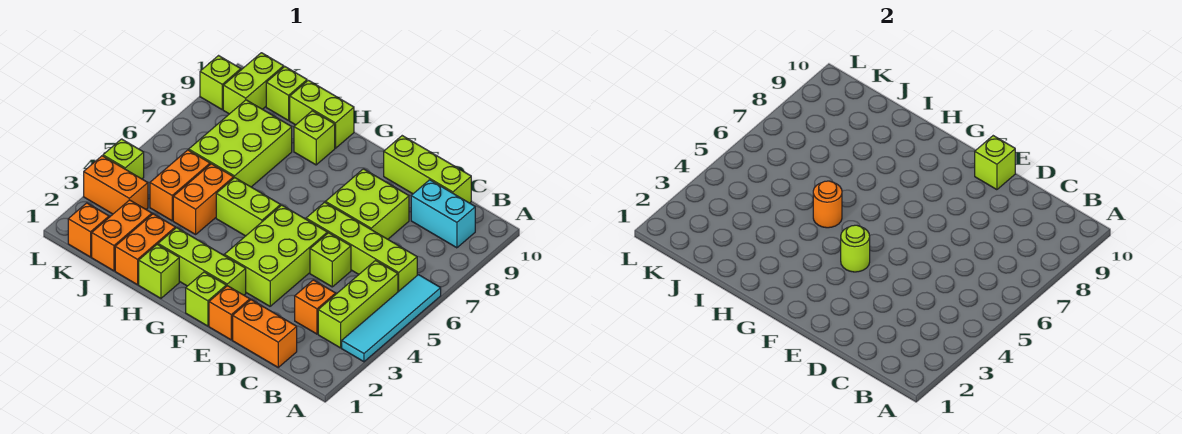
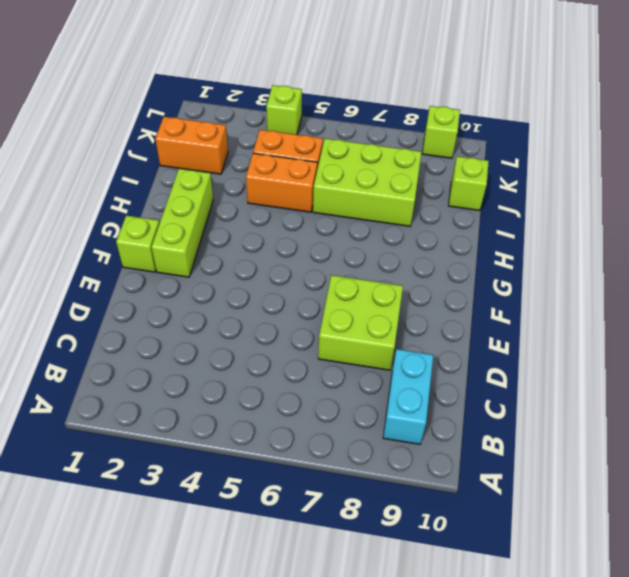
none -> cyan tile A3:A6 level 1
none -> lime brick B3:B5 level 1
none -> lime brick B6:E6 level 1
none -> orange brick C1:D1 level 1

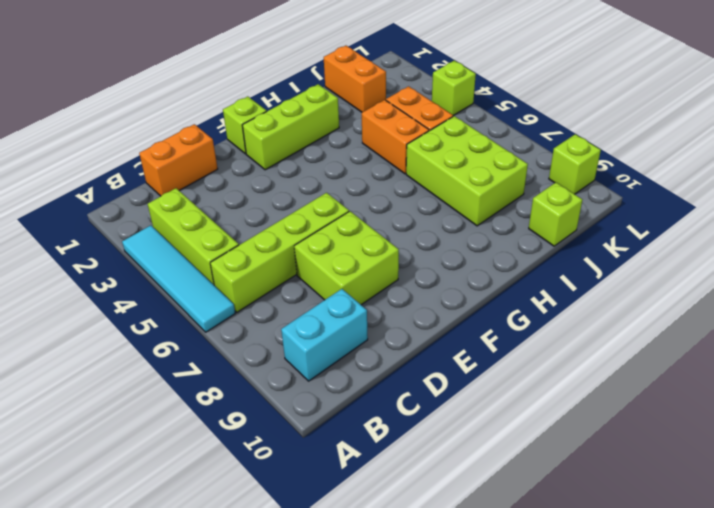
none -> orange brick C3 level 1
none -> lime brick C10:E10 level 1
none -> lime brick D5 level 1
none -> orange brick E1 level 1

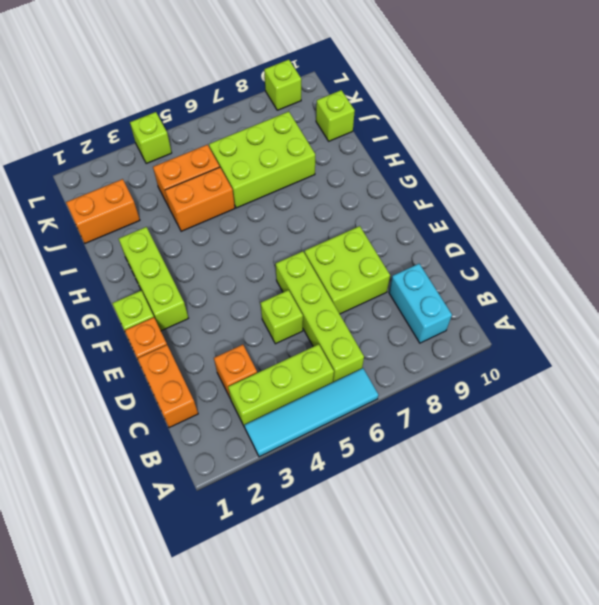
none -> lime brick C10:E10 level 1
none -> lime brick E3:F5 level 1
none -> lime brick G5:H5 level 1
none -> lime brick H1 level 1

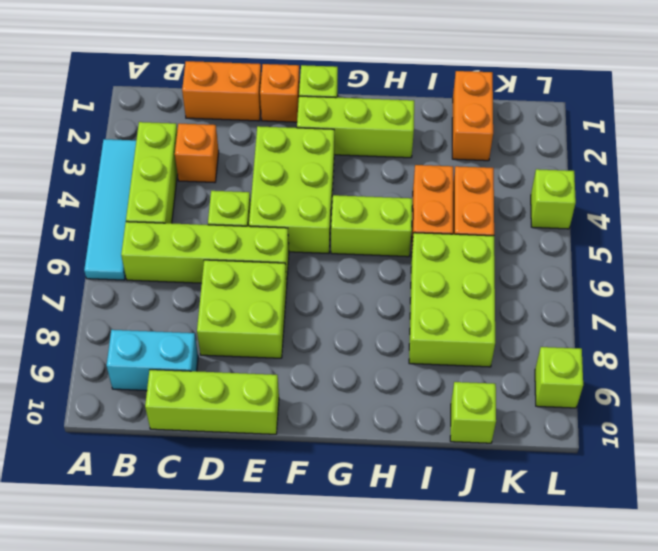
none -> lime brick H1 level 1
none -> lime brick H9 level 1
none -> lime brick H10:I10 level 1
none -> orange brick I1:I2 level 1

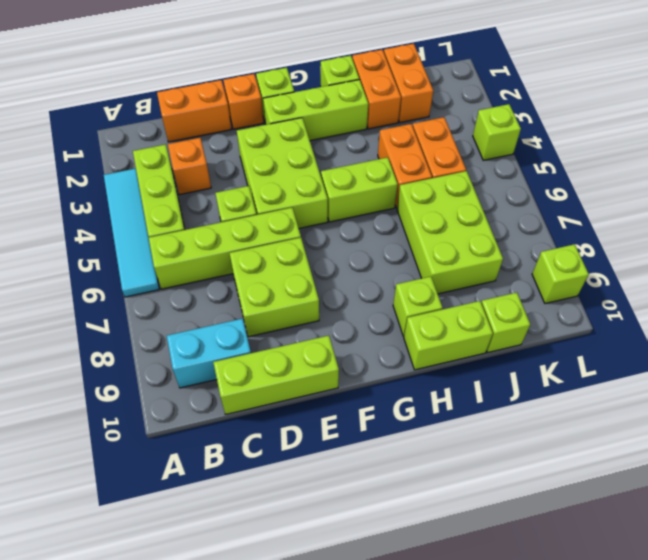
none -> orange brick K1 level 1
none -> orange brick K3:L3 level 1
none -> lime brick K9:K10 level 1
none -> lime brick E10 level 2

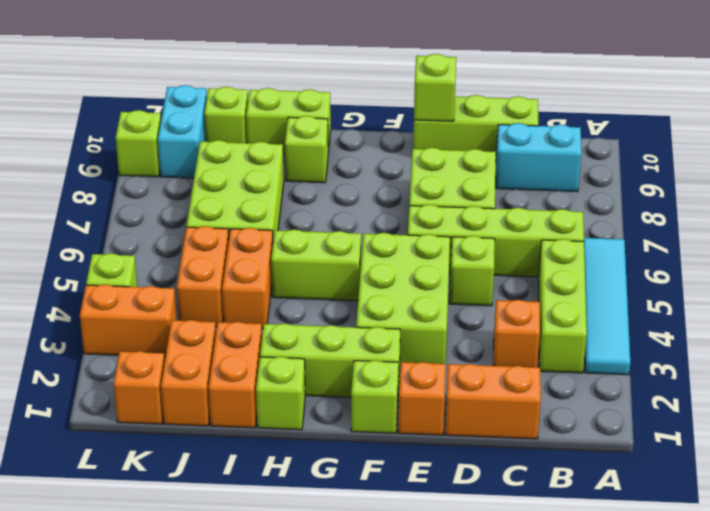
cyan brick K9:K10 level 1 -> lime brick K9:K10 level 1
none -> lime round brick F4 level 2
none -> orange round brick H5 level 2

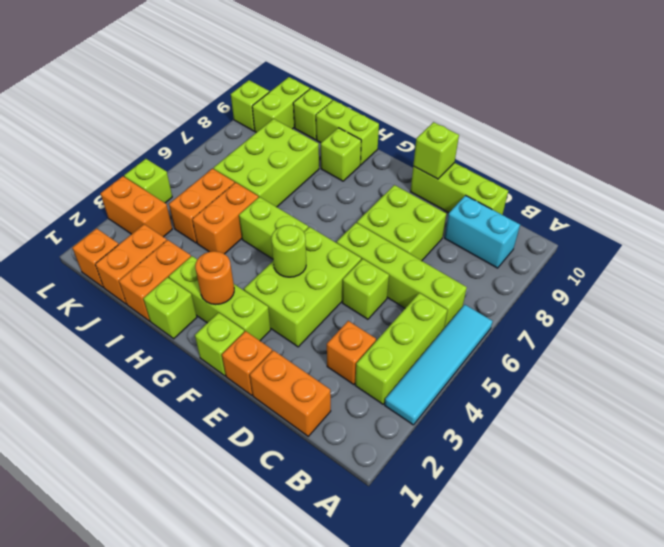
orange round brick G2 level 2 -> orange round brick H5 level 2

